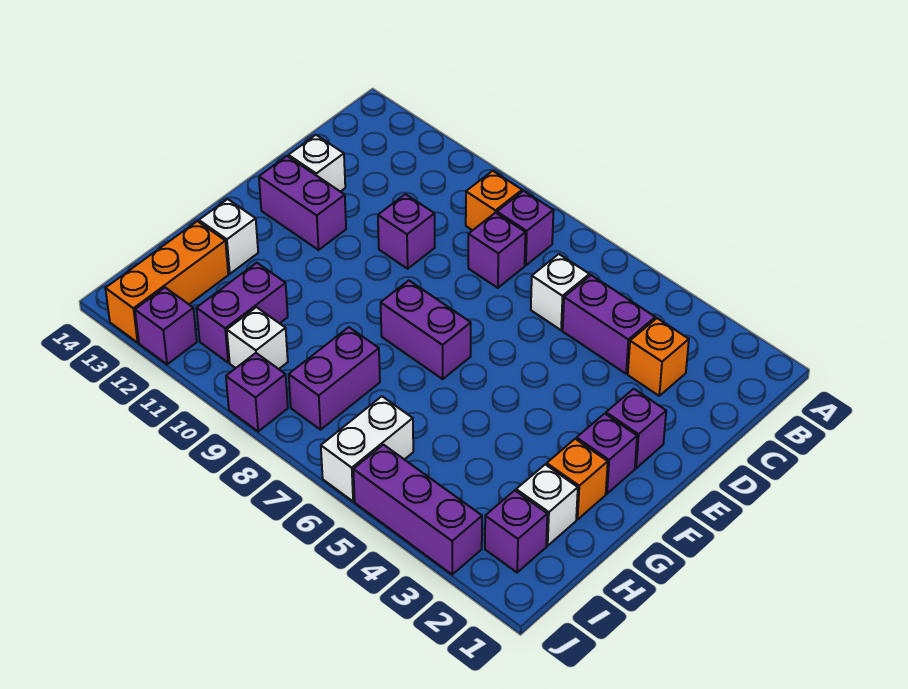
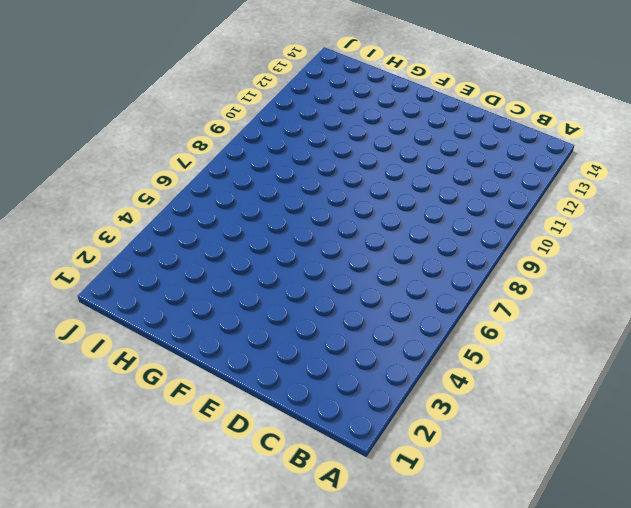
none -> purple brick B8 level 1
none -> orange brick B9 level 1
none -> orange brick C3 level 1

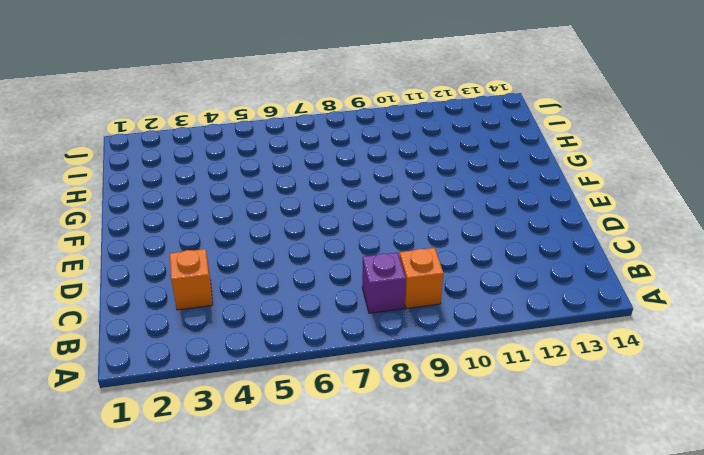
none -> purple brick C4:C5 level 1
none -> white brick C6 level 1
none -> purple brick C8 level 1

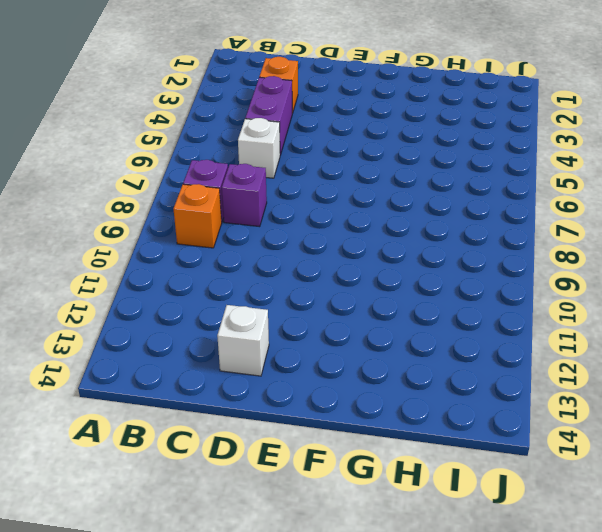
none -> purple brick D10 level 1
none -> purple brick E2 level 1
none -> purple brick E12:E13 level 1

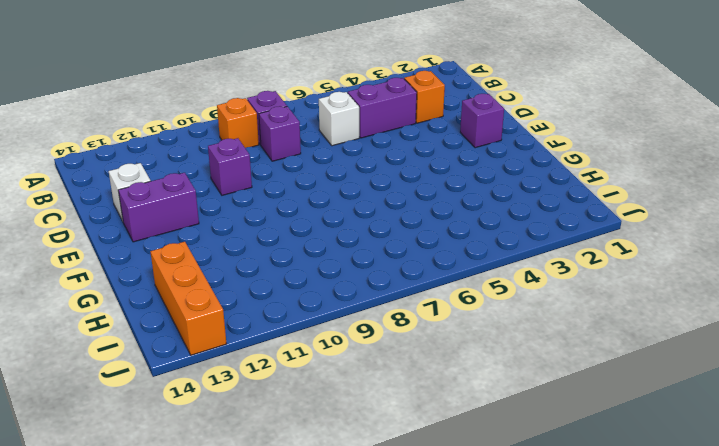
none -> purple brick F2 level 1
none -> purple brick F7:F8 level 1
none -> orange brick G2 level 1

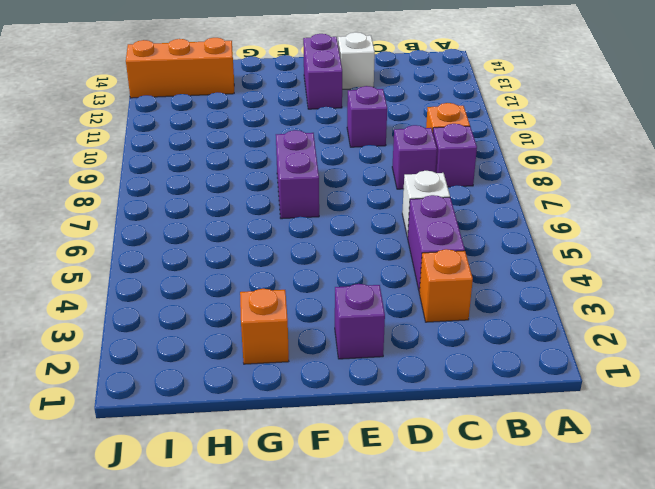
none -> purple brick F2 level 1
none -> white brick G13 level 1
none -> white brick H2 level 1

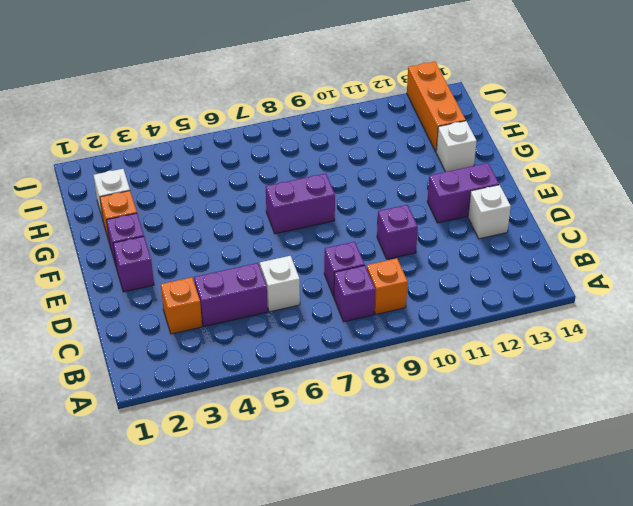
none -> purple brick H8:I8 level 1
none -> purple brick H11:I11 level 1
none -> purple brick I2 level 1

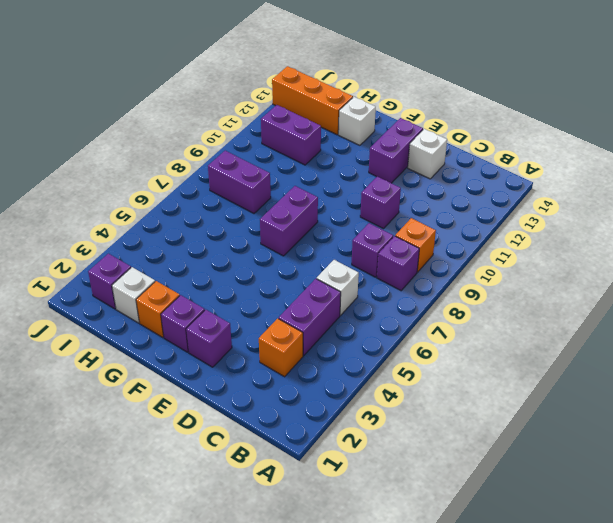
none -> white brick I6:J6 level 1
none -> white brick I10 level 1
none -> purple brick J3:J5 level 1

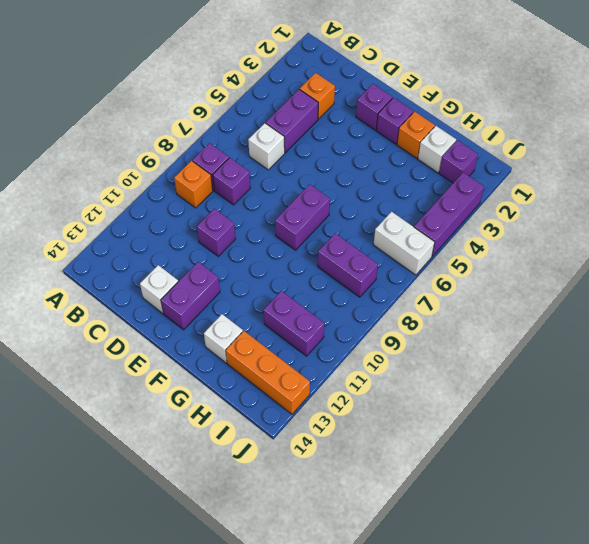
none -> white brick I10 level 1
none -> purple brick J9 level 1
none -> purple brick J12 level 1

